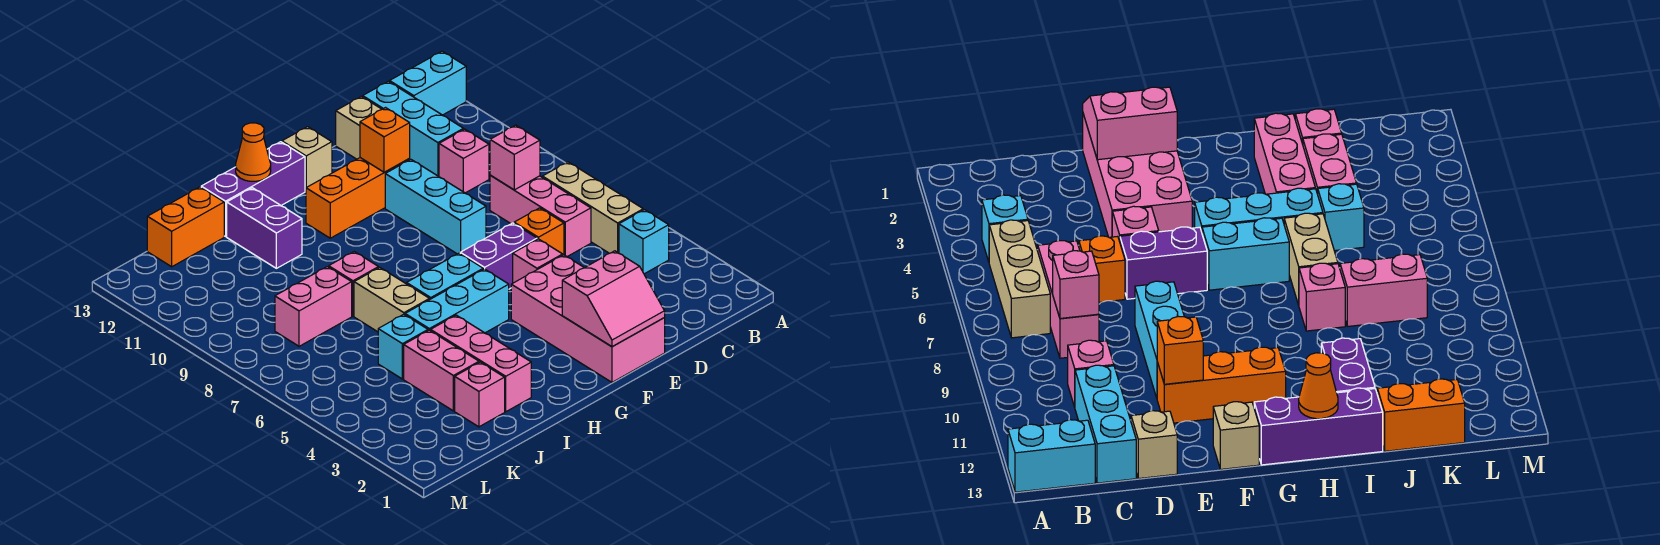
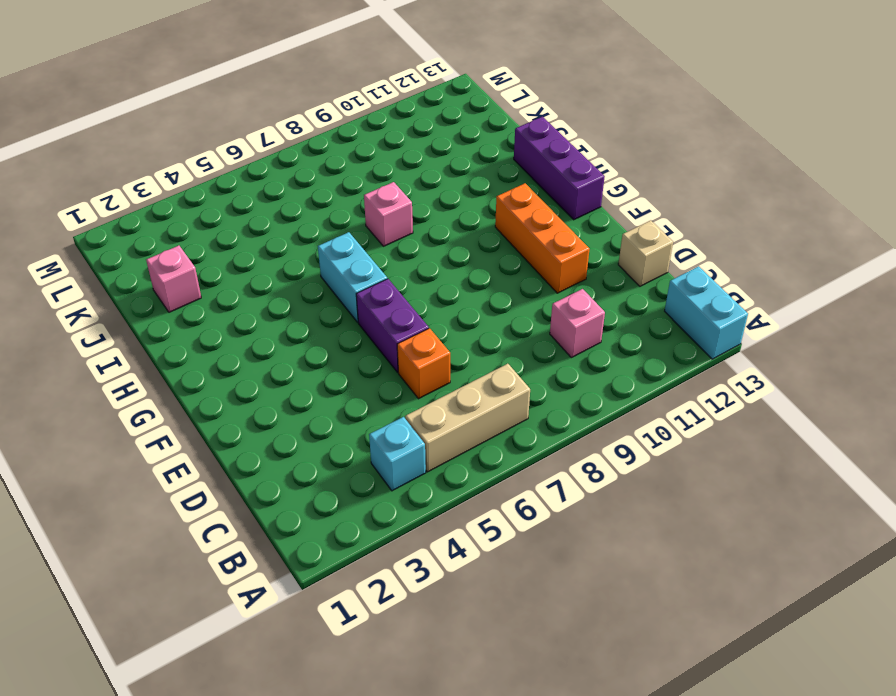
none -> pink brick C6:C8 level 1
none -> cyan brick C11:C13 level 1
none -> pink brick E1:F4 level 1
none -> pink brick E5 level 1

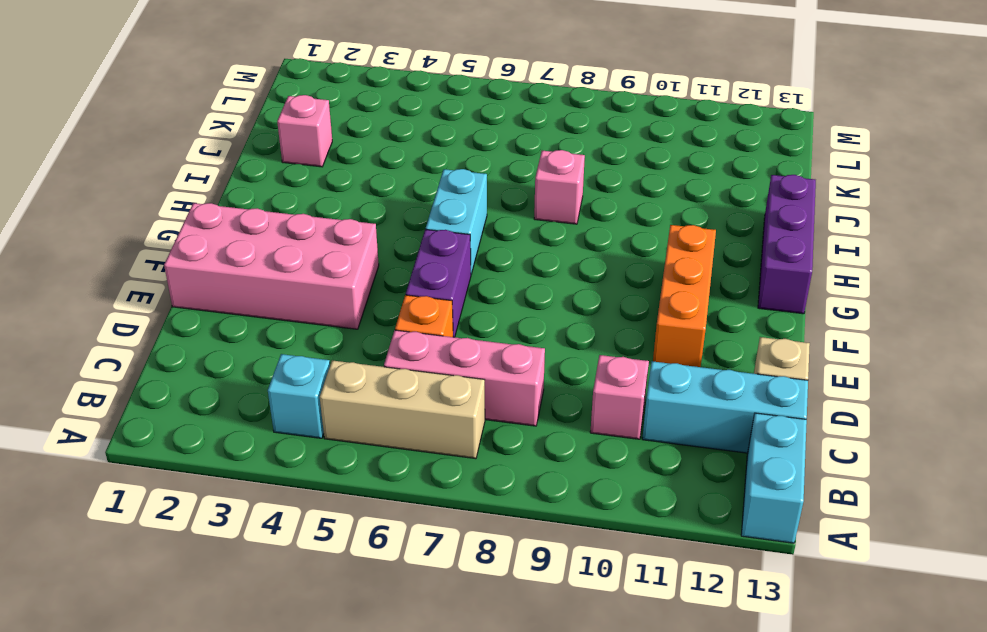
none -> pink brick E5 level 1
none -> cyan brick E8:E10 level 1
none -> tan brick F13 level 1
none -> cyan brick G5:I5 level 1

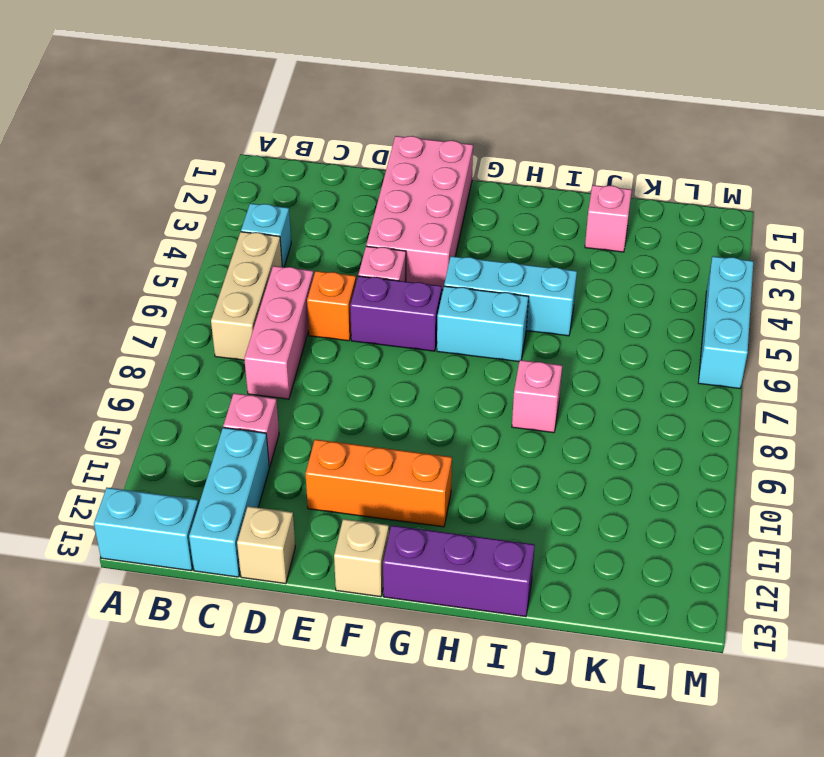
cyan brick M4:M6 level 1 -> cyan brick E8:E10 level 1
none -> pink brick I2:I4 level 1
none -> tan brick I6:I7 level 1
none -> purple brick I11:I12 level 1
none -> pink brick J3:J4 level 1

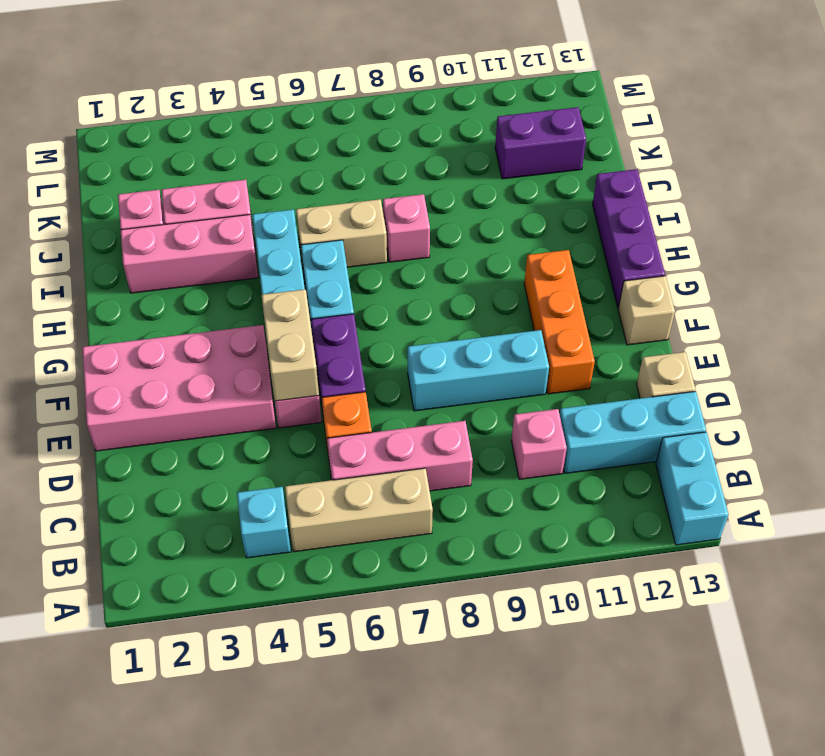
tan brick E5:F5 level 2 -> none
purple brick K11:K12 level 1 -> purple brick I11:I12 level 1
none -> cyan brick J5 level 1
none -> pink brick J8:K8 level 1
none -> orange brick J13:K13 level 1
none -> pink brick C8 level 2

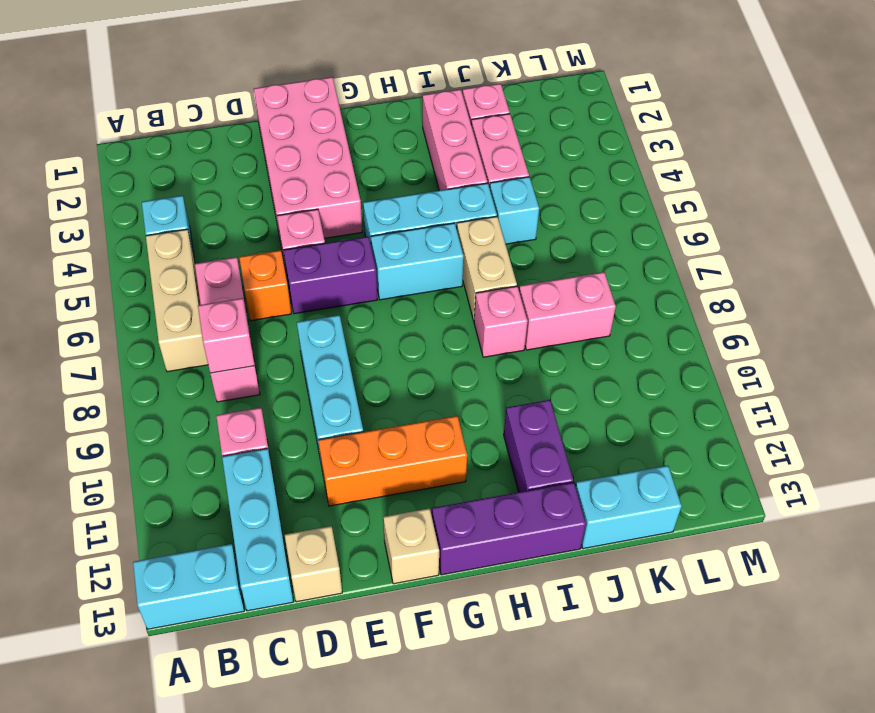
cyan brick J13:K13 level 1 -> orange brick J13:K13 level 1
none -> pink slope E1:F2 level 2 top 2
none -> orange brick E11 level 2
none -> orange cone H13 level 2

